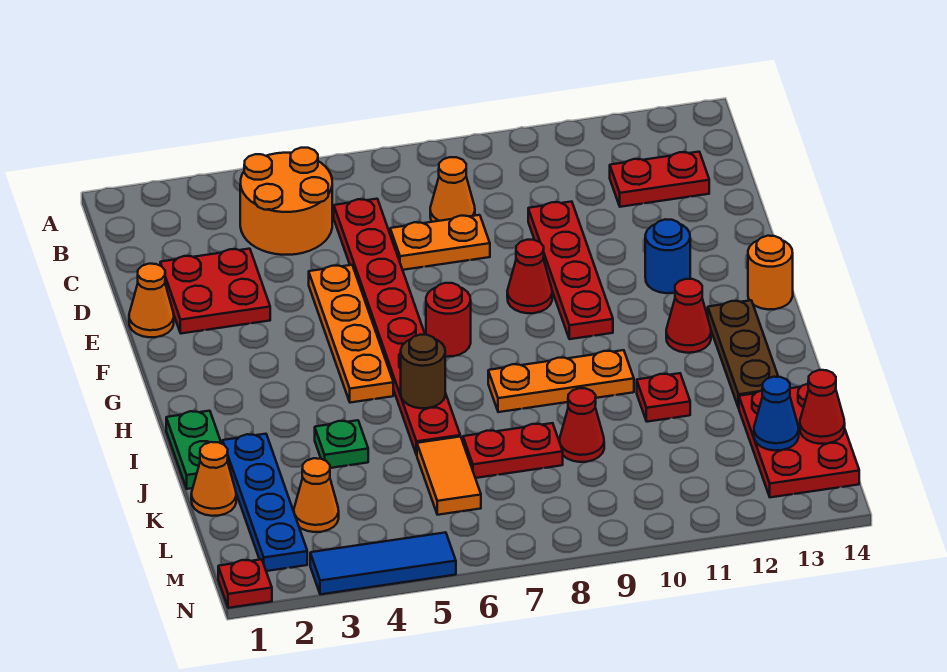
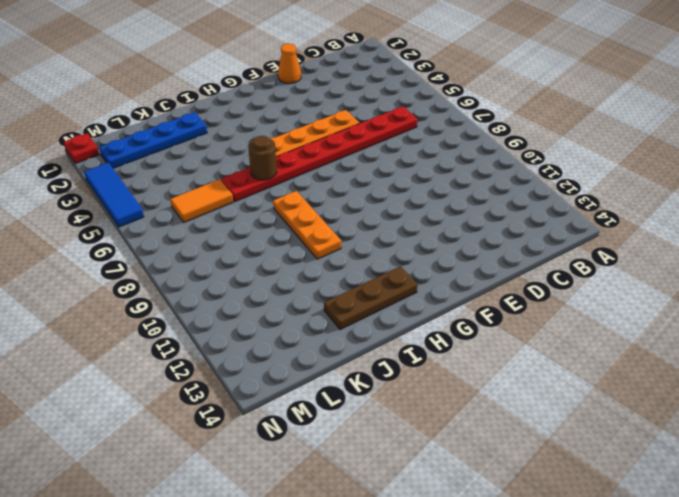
none -> orange round brick B4:C5 level 1
none -> orange cone C8 level 1
none -> red plate C12:C13 level 1
none -> red plate D2:E3 level 1

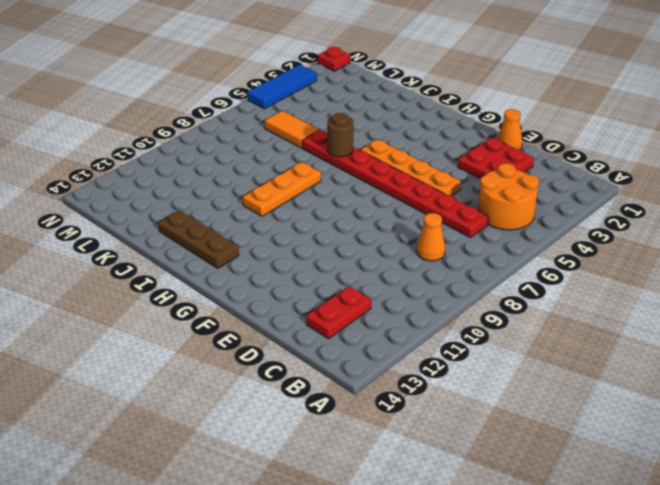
none -> orange plate D7:D8 level 1
none -> red plate D10:G10 level 1
none -> red cone F9 level 1
none -> blue round brick F12 level 1

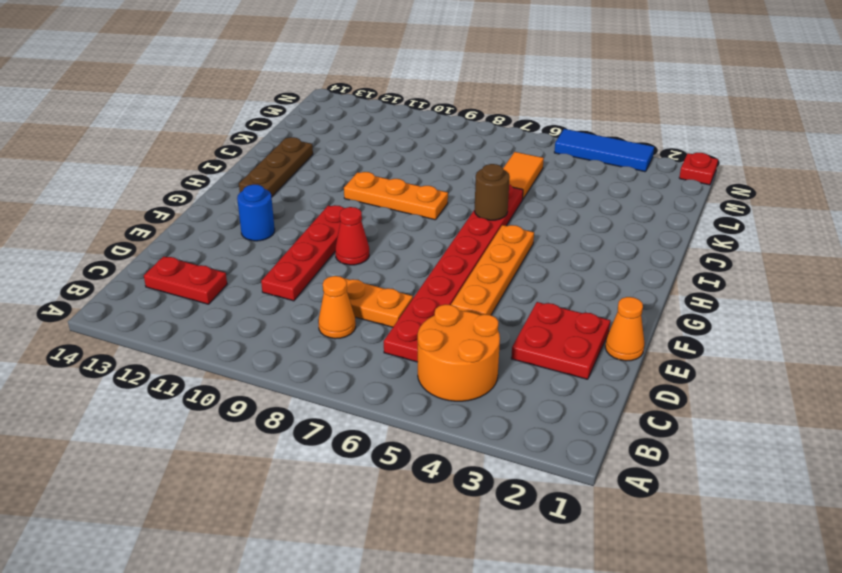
none -> red round brick G7 level 1
none -> orange round brick G14 level 1
none -> red cone H12 level 1
none -> green plate I1:J1 level 1

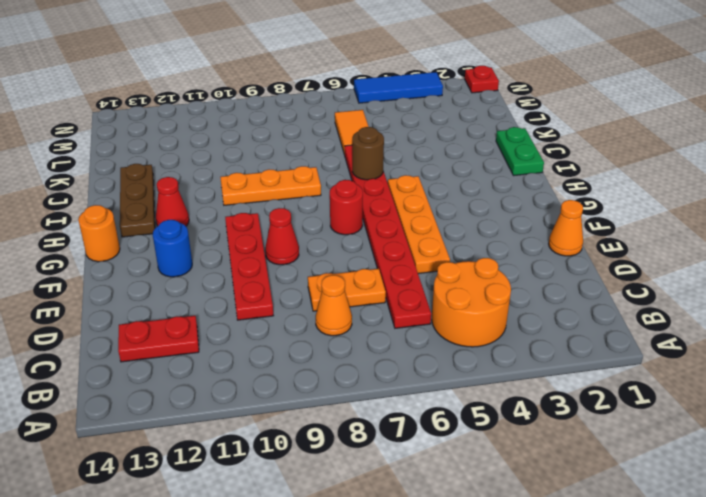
none -> red plate D2:E3 level 1
none -> blue plate J2:M2 level 1
none -> green plate J4 level 1
none -> red plate J11 level 1

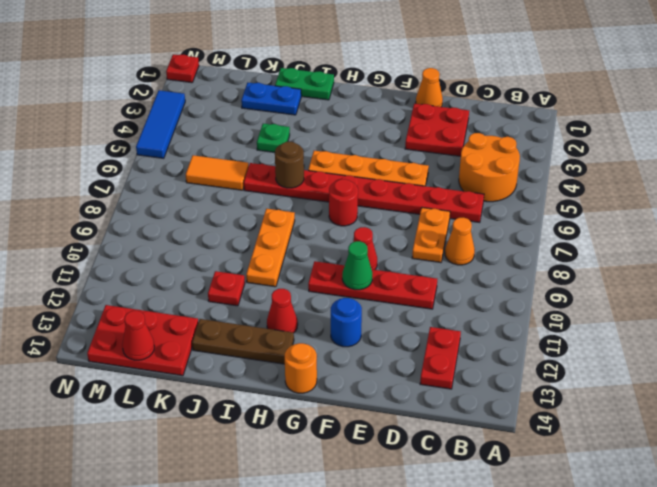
green cone F10 level 2 -> none
blue plate J2:K2 level 1 -> blue plate J2:M2 level 1
none -> orange cone K1 level 1
none -> red plate K7:K8 level 1
none -> red cone K9 level 1
none -> orange cone L3 level 1

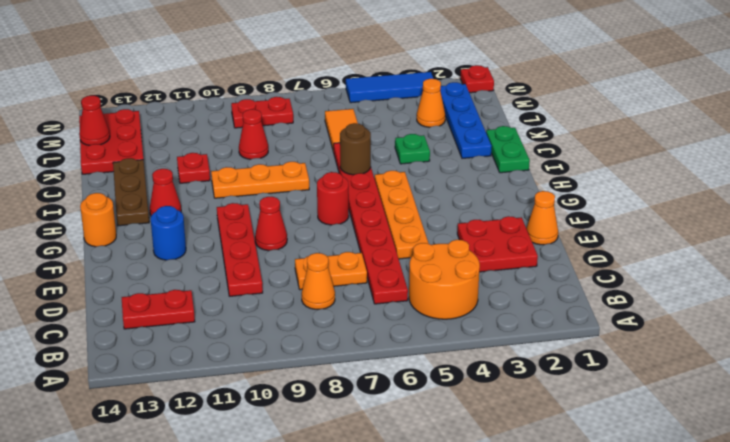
red plate M8:M9 level 1 -> red plate K7:K8 level 1
none -> orange cone K1 level 1
none -> blue cone L13 level 2

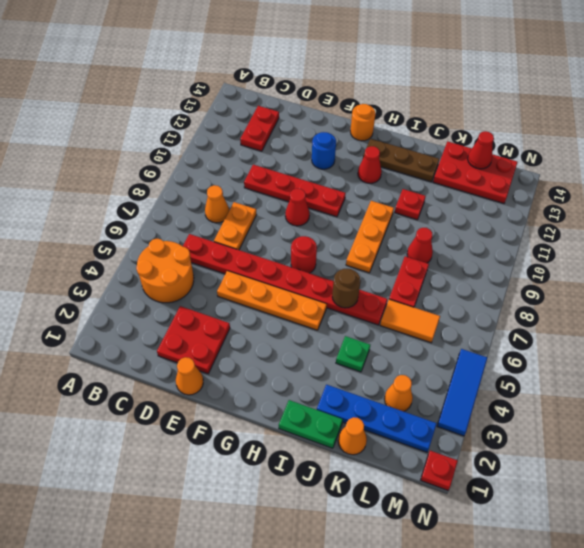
none -> blue cone L13 level 2

